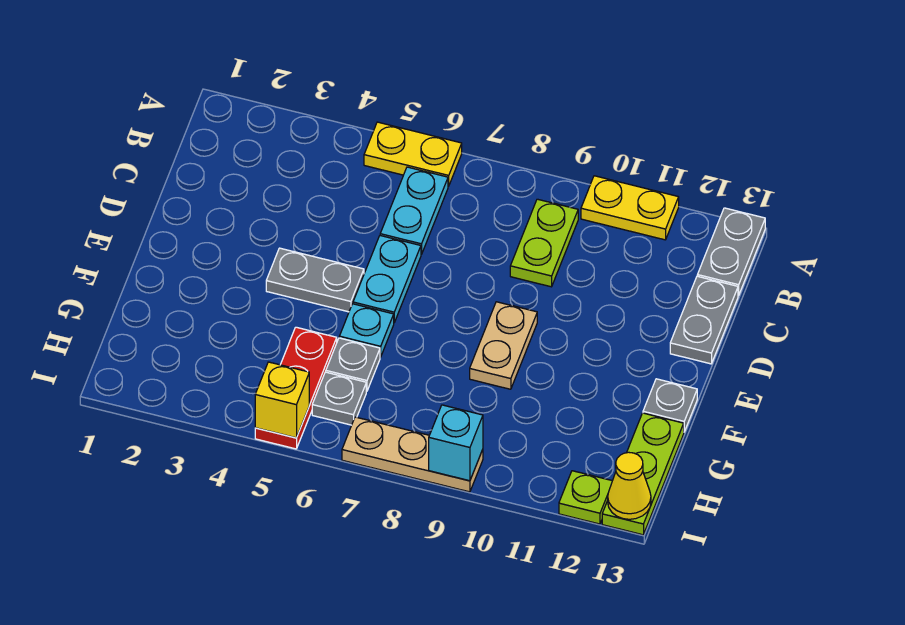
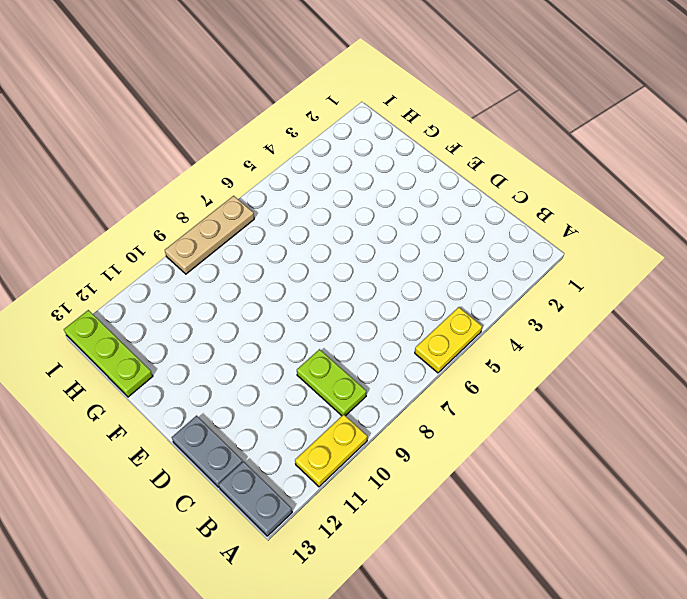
none -> cyan plate B6:C6 level 1
none -> cyan plate D6:E6 level 1
none -> grey plate E4:E5 level 1

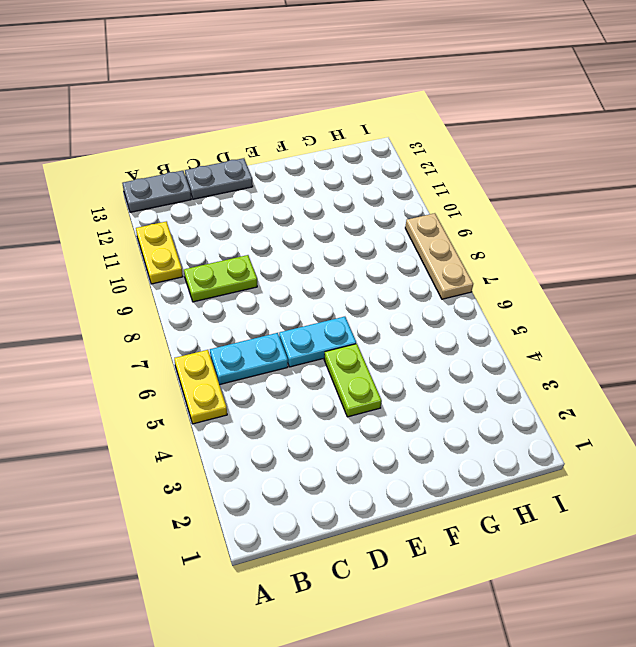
lime plate E4:E5 level 1 -> grey plate E4:E5 level 1
none -> tan plate E9:F9 level 1
none -> cyan plate F6 level 1
none -> grey plate F13 level 1

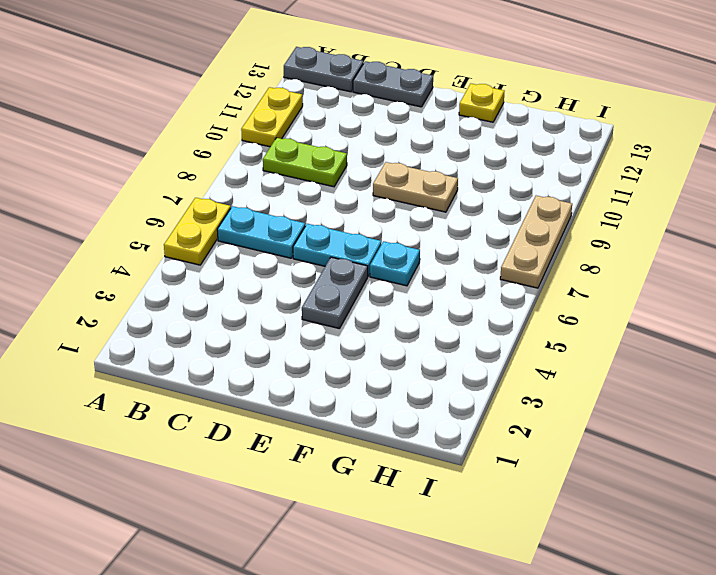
yellow plate F13 level 1 -> grey plate F13 level 1
none -> red plate G5:I5 level 1
none -> grey plate G6 level 1
none -> lime plate G13:I13 level 1

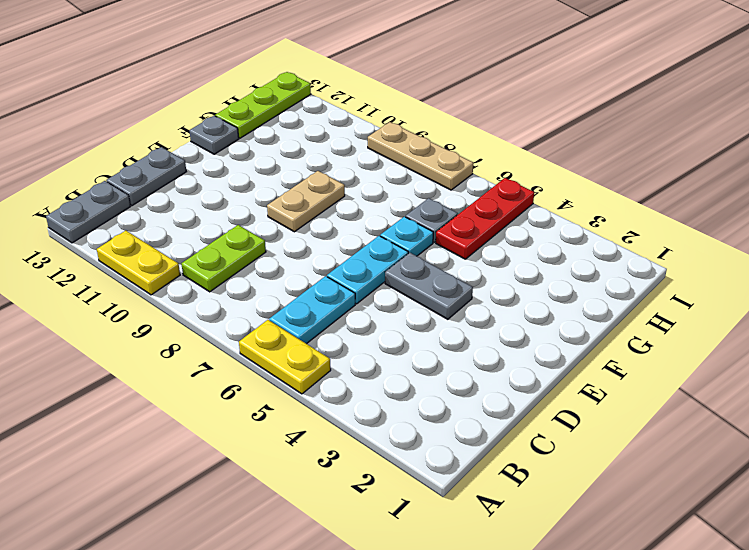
none -> grey plate H6 level 1
none -> lime plate I12 level 1
none -> yellow brick I5 level 2

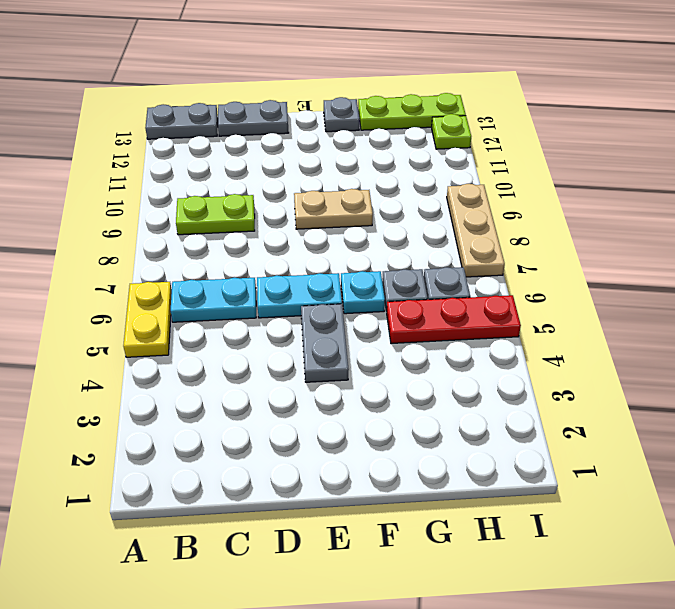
none -> yellow plate A10:A11 level 1
none -> yellow brick I5 level 2
none -> cyan brick I9 level 2

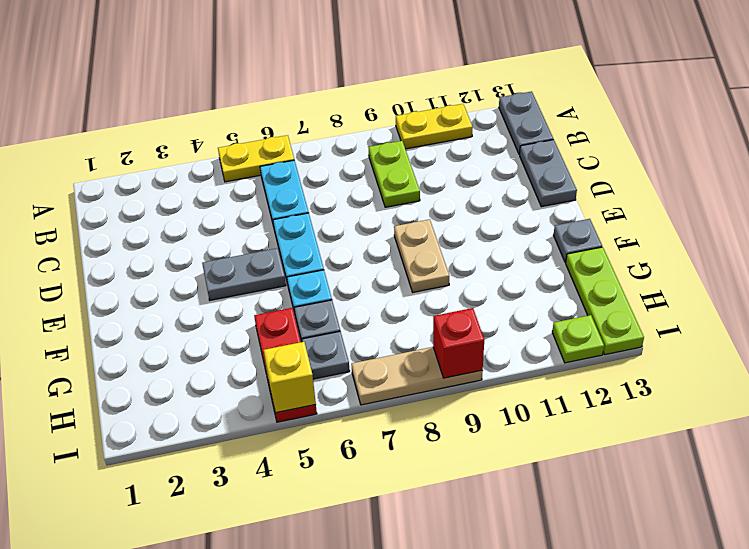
red brick I9 level 2 -> cyan brick I9 level 2
none -> yellow cone I13 level 2

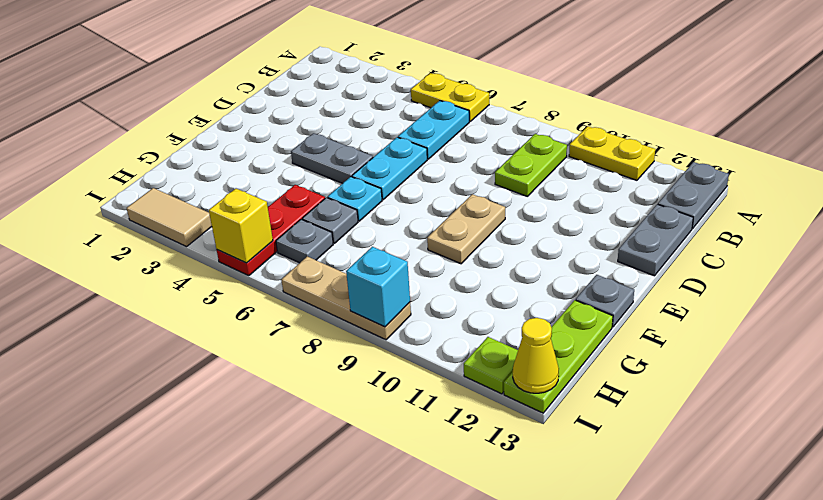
tan tile I2:I3 level 1 -> none

